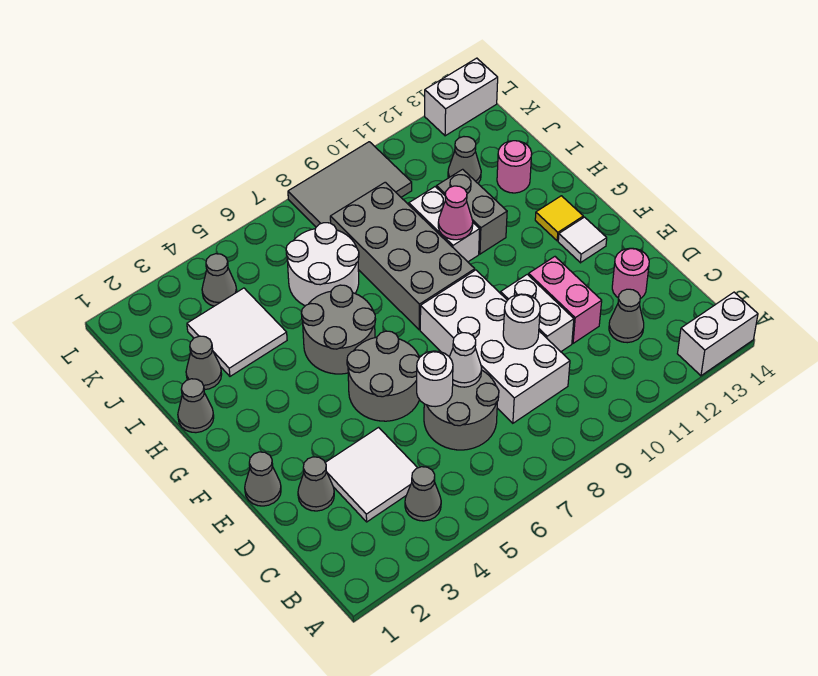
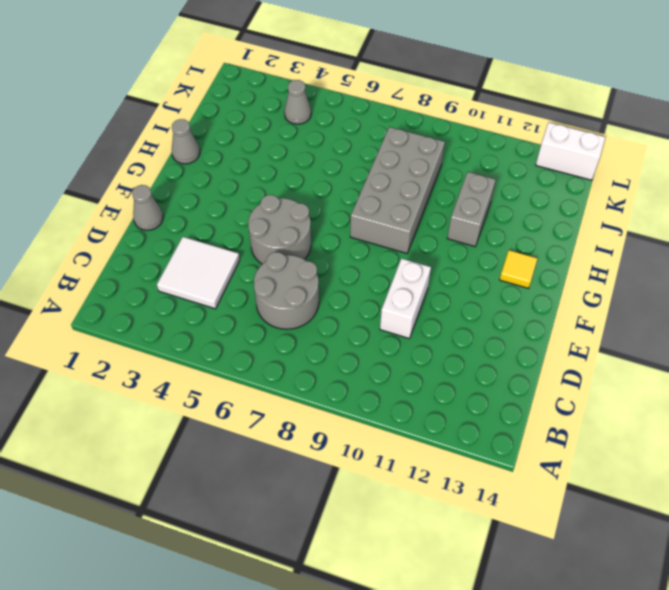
none -> white brick A13:A14 level 1
none -> grey cone B4 level 1
none -> white brick C8:F9 level 1
none -> grey cone C12 level 1

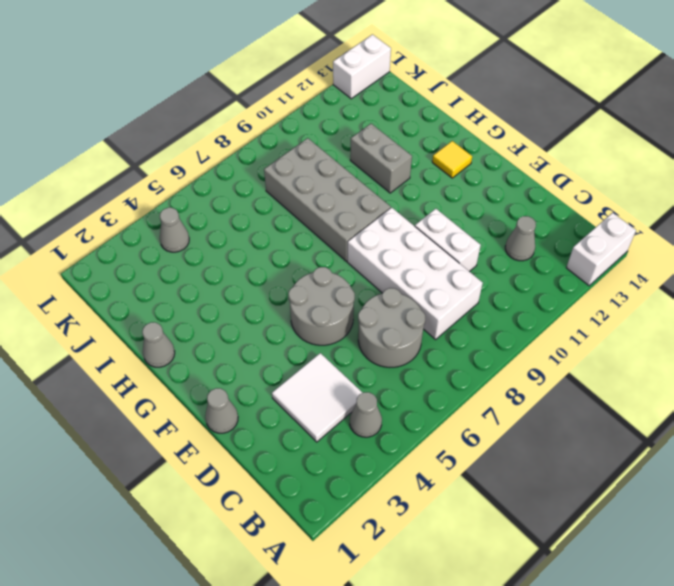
none -> grey cone D2 level 1
none -> pink brick D11:E11 level 1
none -> pink round brick D13 level 1
none -> white tile F13 level 1

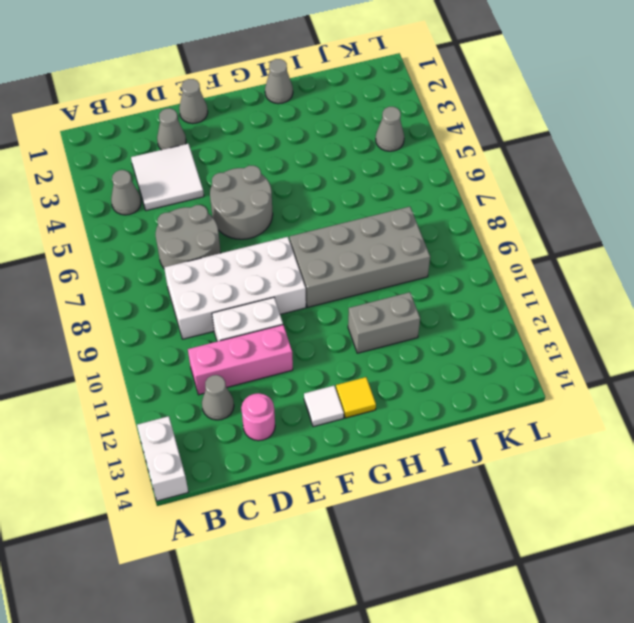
pink brick C11:E11 level 1 -> pink brick D11:E11 level 1
none -> grey round brick G5:H6 level 1
none -> white brick H10:I10 level 1
none -> grey cone I2 level 1
none -> white tile I3:J4 level 1

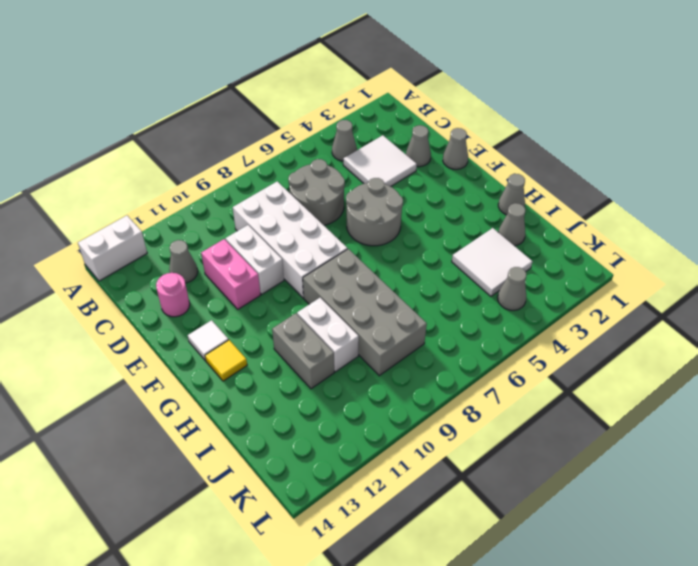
none -> grey round brick G5:H6 level 1
none -> white round brick I6:J7 level 1
none -> pink round brick I13 level 1
none -> grey cone J12 level 1

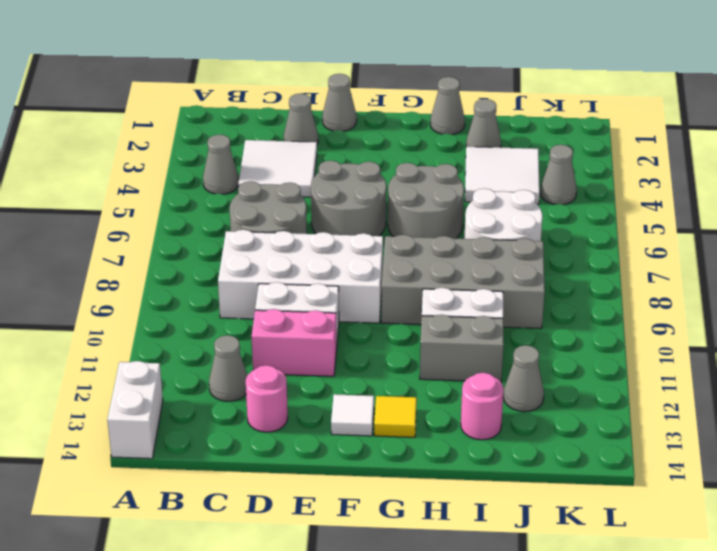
none -> grey tile K8:L10 level 1
none -> white brick L13:L14 level 1
none -> white round brick D6 level 2
none -> white cone D7 level 2

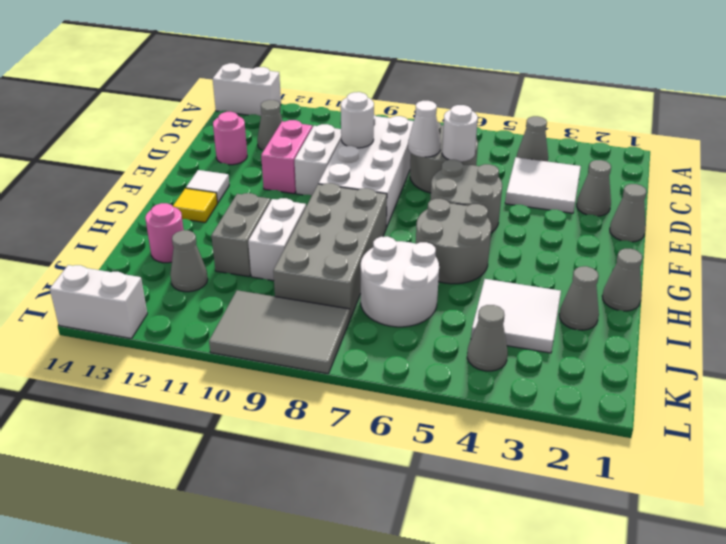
none -> pink cone H10 level 2

